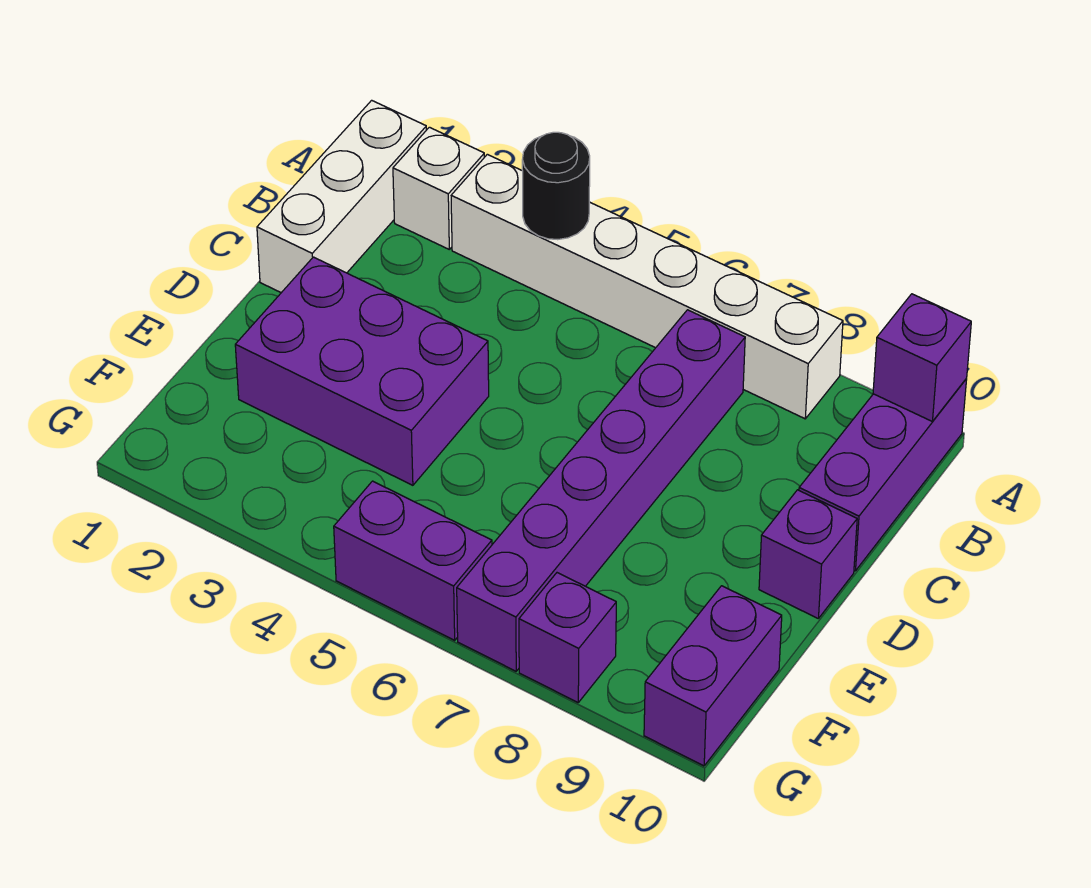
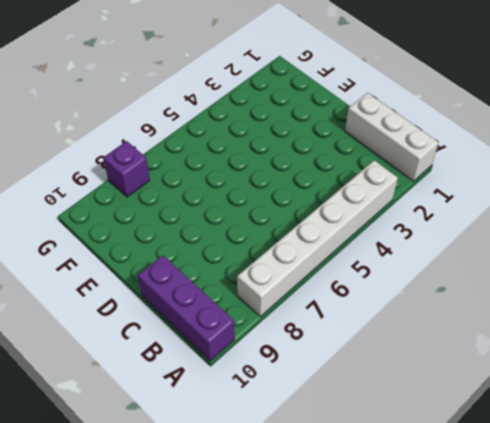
none -> white brick A2 level 1
none -> purple brick B7:G7 level 1
none -> purple brick D2:E4 level 1

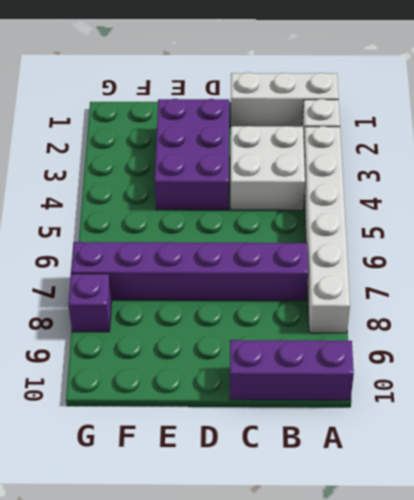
white brick B3:C4 level 1 -> none
none -> purple brick D10 level 1
none -> purple brick F10:G10 level 1
none -> purple brick G5:G6 level 1

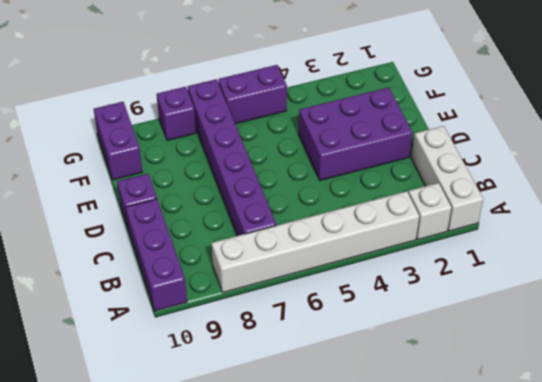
none -> black round brick A4 level 2
none -> purple brick A10 level 2

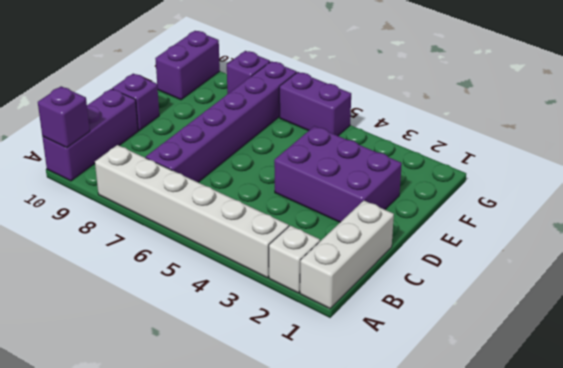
none -> black round brick A4 level 2

